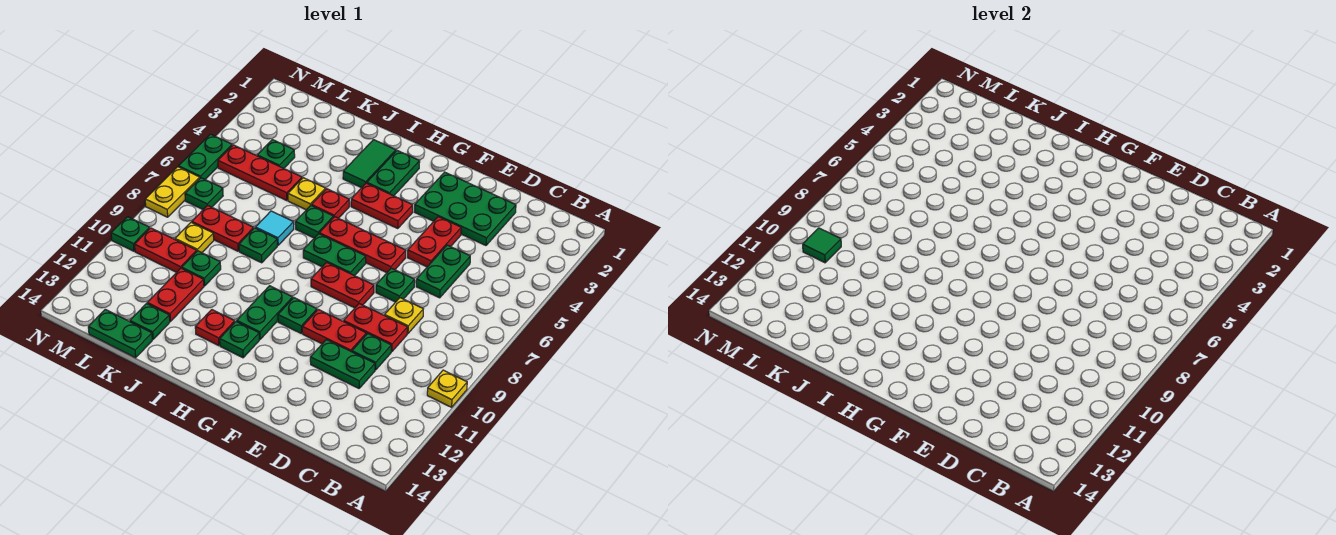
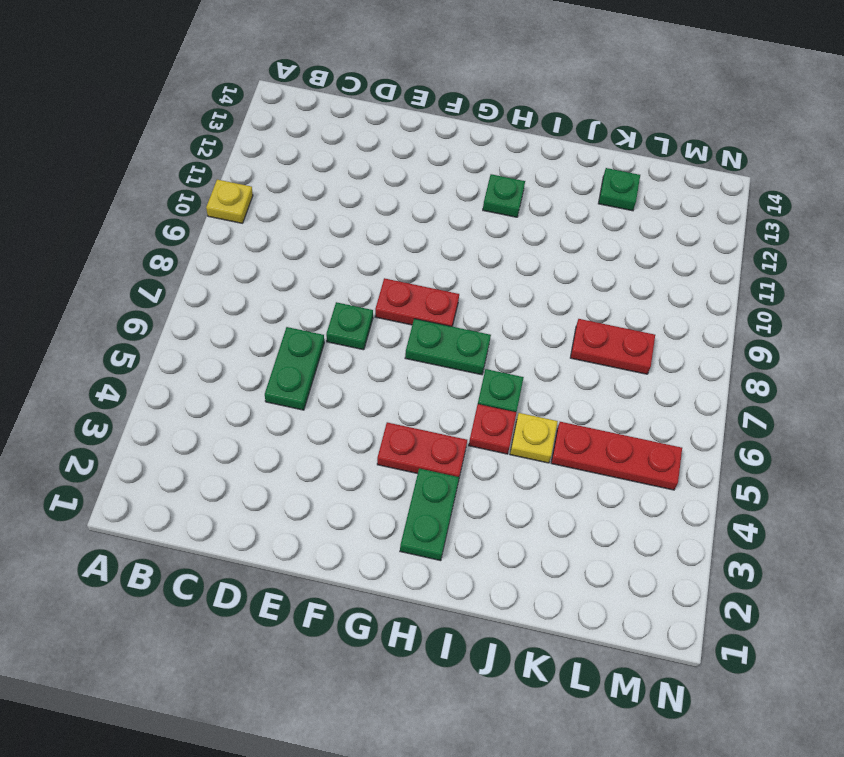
none -> green plate D2:F3 level 1
none -> yellow plate D8 level 1
none -> red plate D9:E9 level 1
none -> green plate D10 level 1

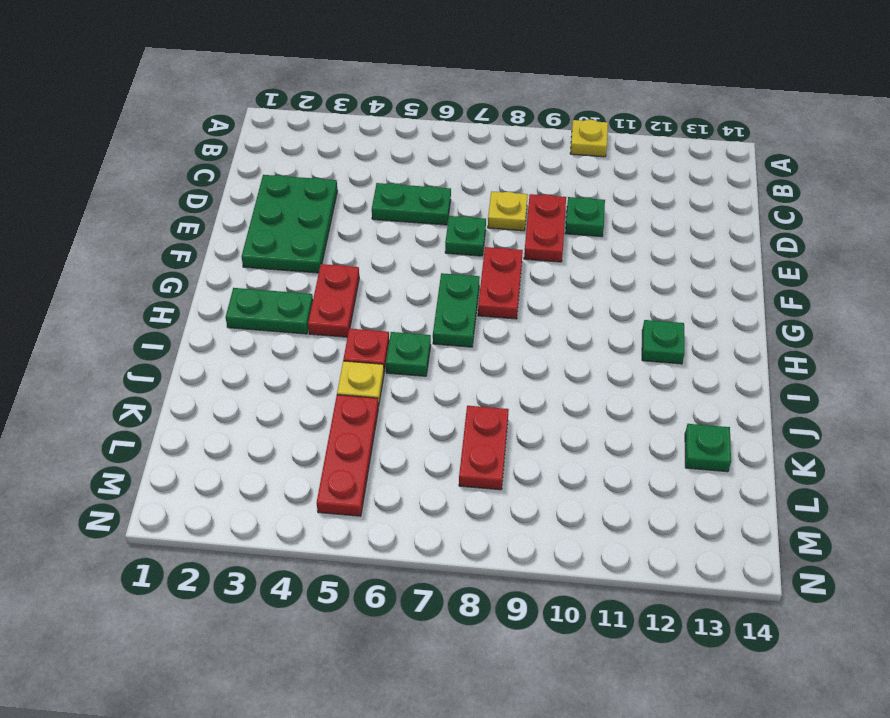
none -> green plate D11:E11 level 1
none -> red plate E4:E5 level 1
none -> red plate E10:F10 level 1
none -> red plate F6:H6 level 1

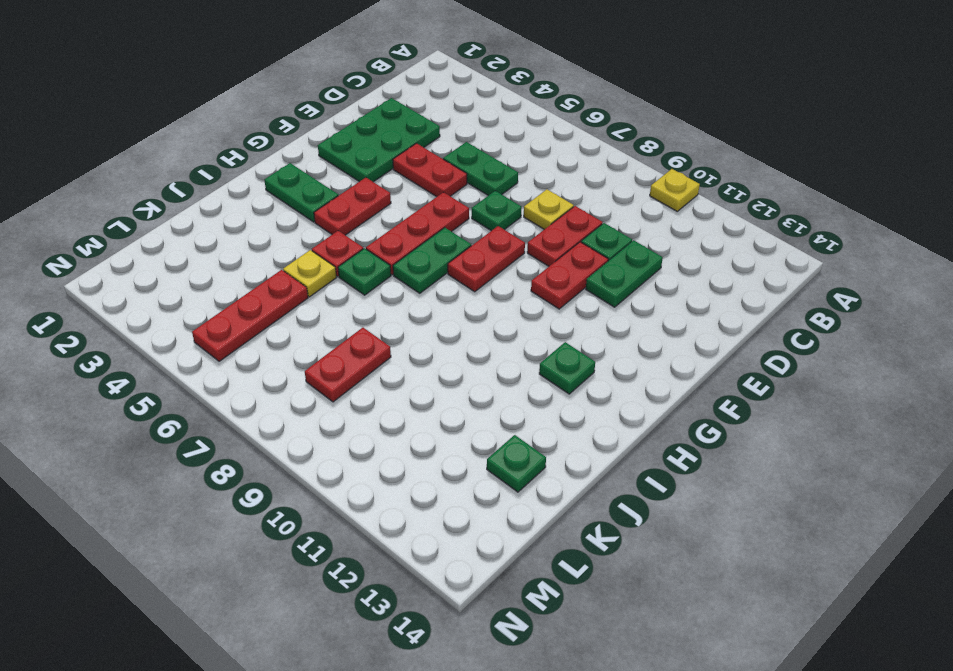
none -> green plate G10 level 1
none -> green plate H10:H11 level 1
none -> green tile I2:I3 level 1
none -> red plate I12 level 1

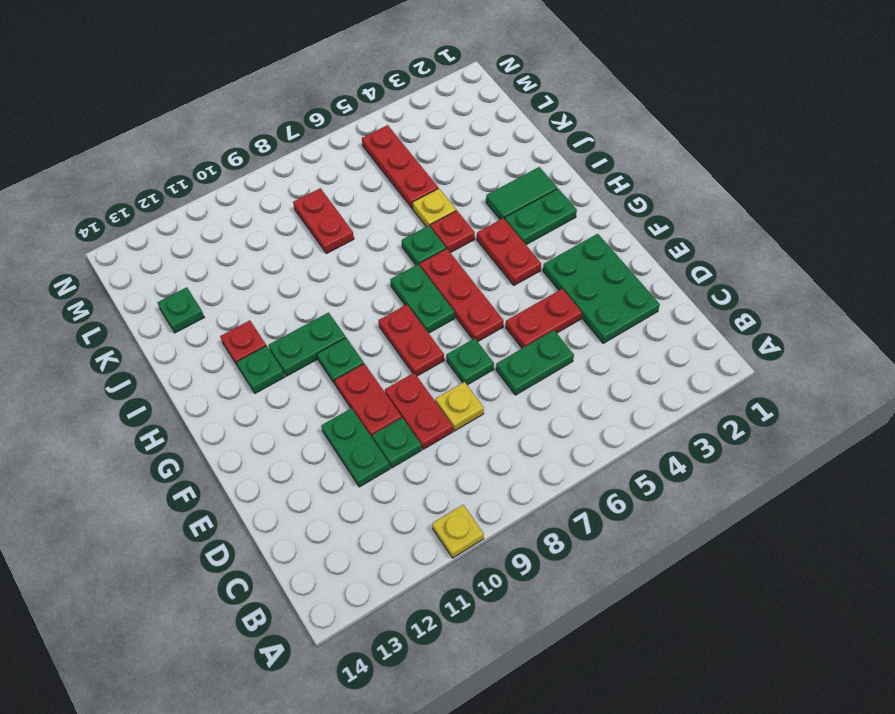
none -> cyan tile J7 level 1
none -> green plate J8 level 1
none -> green plate K10 level 1
none -> red plate K11:K12 level 1

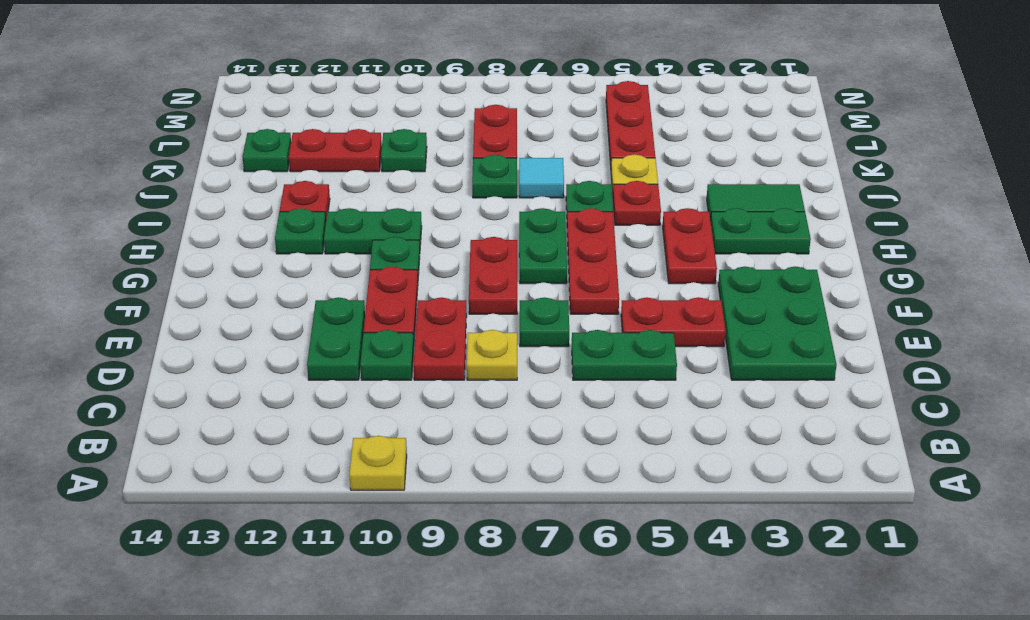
none -> green plate K14:L14 level 1
none -> green plate L4 level 1
none -> yellow plate L9 level 1
none -> red plate L10:M10 level 1

